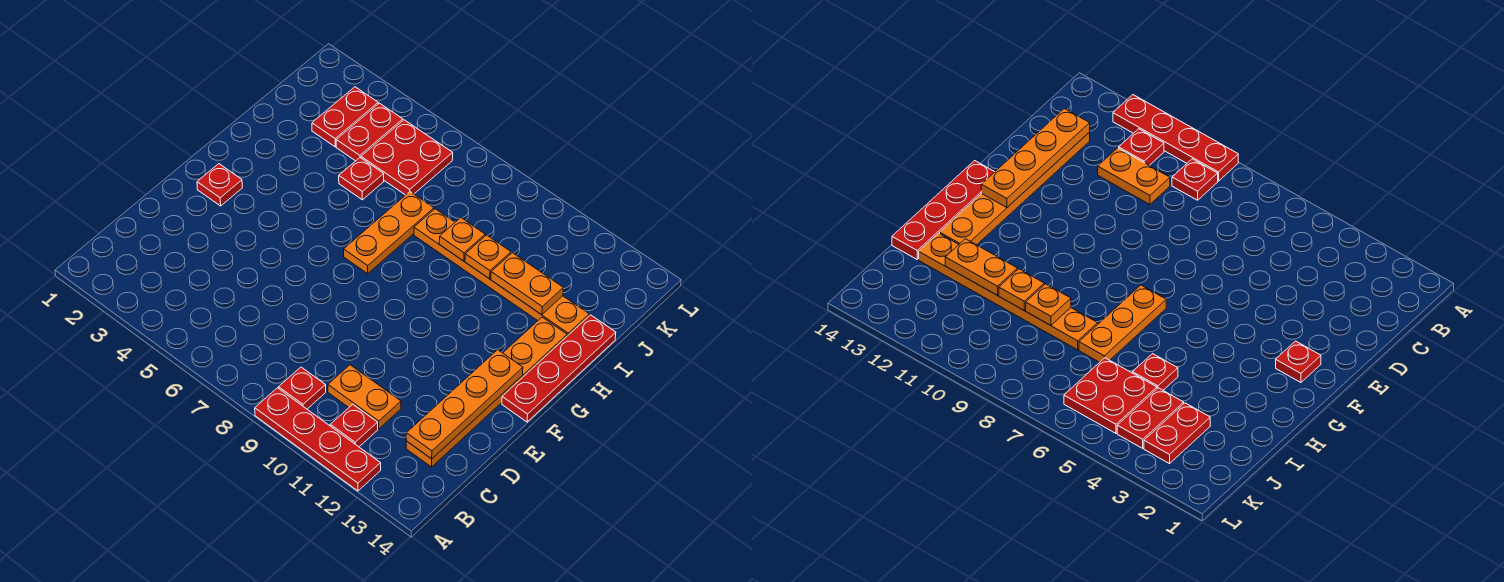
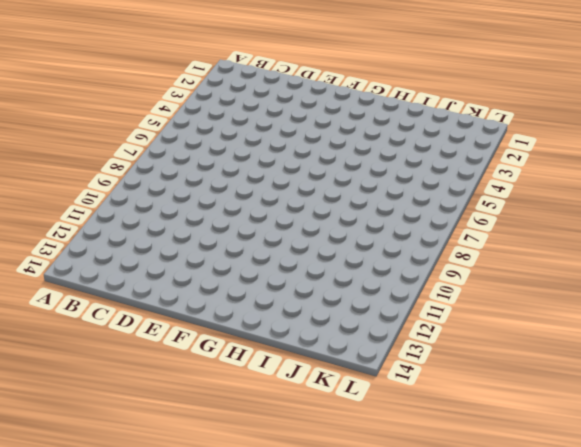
none -> red plate A9:A12 level 1
none -> red plate B9 level 1
none -> red plate B11 level 1

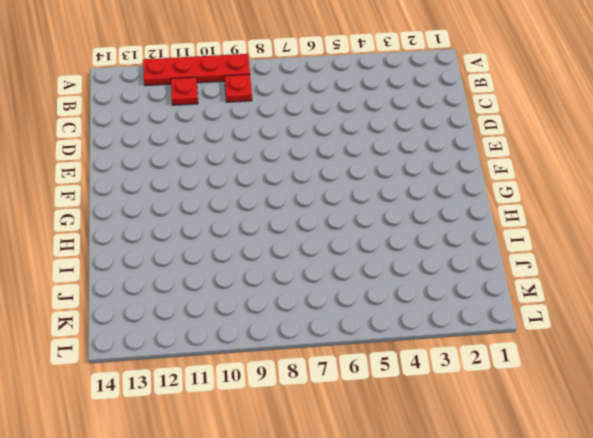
none -> orange plate C10:C11 level 1
none -> orange plate C13:H13 level 1
none -> red plate F2 level 1

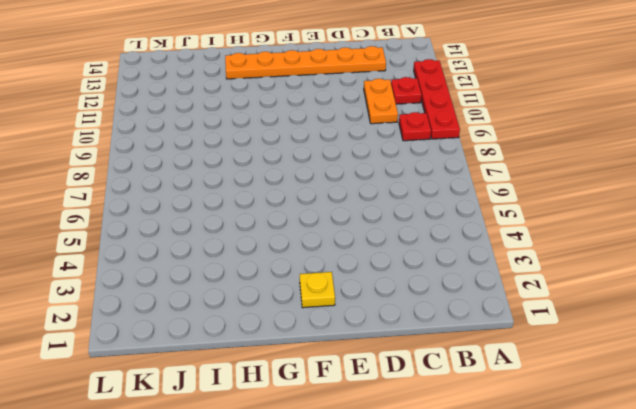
yellow plate F2 level 1 -> red plate F2 level 1
none -> red plate F14:I14 level 1
none -> orange plate G7:I7 level 1
none -> red plate I5 level 1

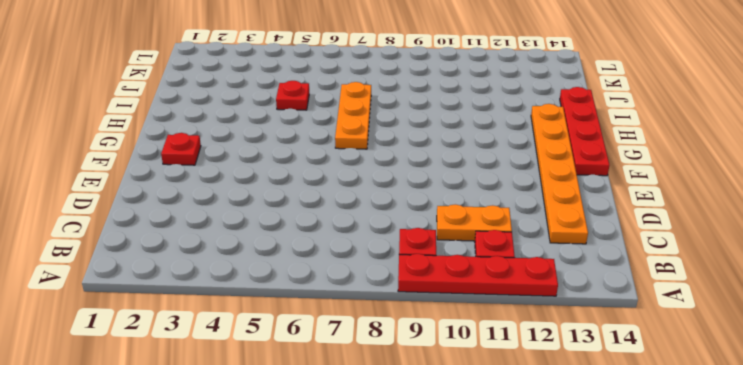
none -> orange plate I8:I13 level 1
none -> red plate J3:K3 level 1
none -> red plate J4:K4 level 1

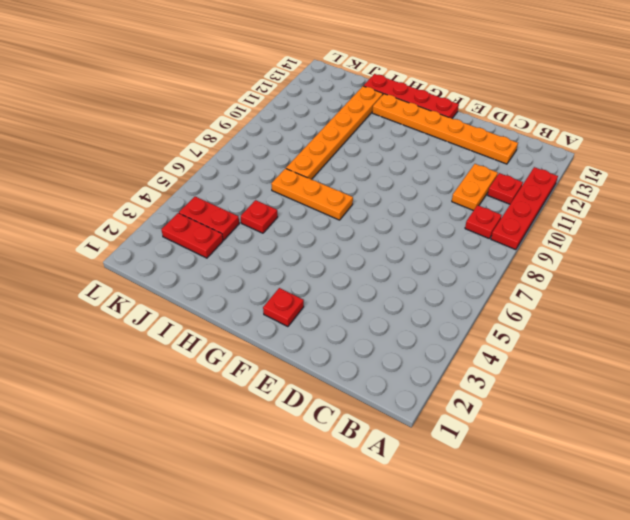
none -> red plate J5:K6 level 1
none -> orange plate C13:F13 level 2
none -> orange plate I9 level 2

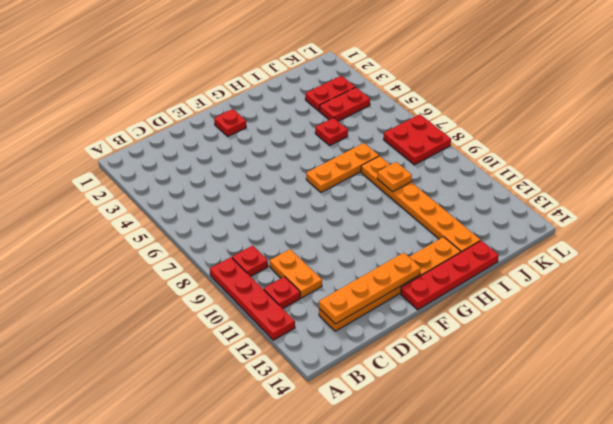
red plate K7:L8 level 1 -> red plate J5:K6 level 1
none -> orange plate I10 level 2
none -> orange plate I11:I12 level 2

